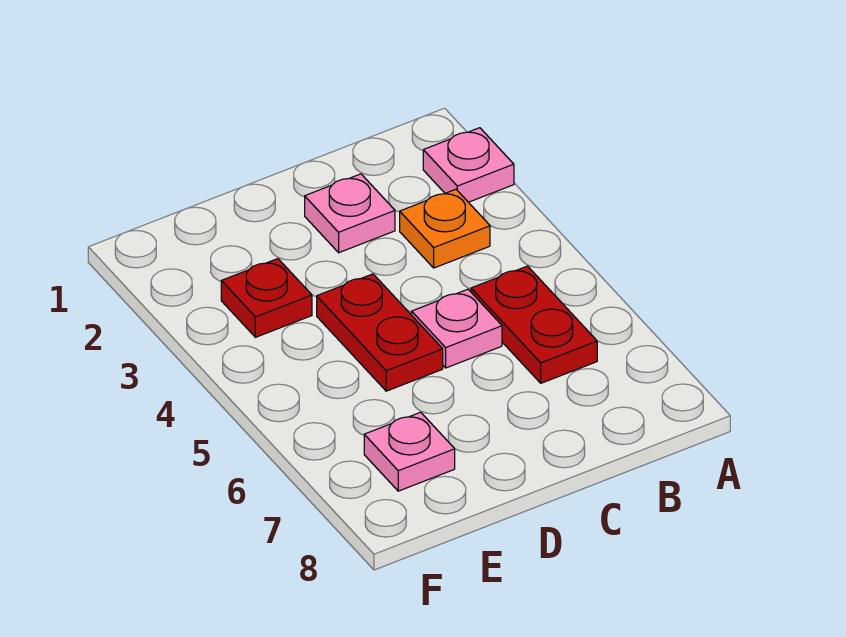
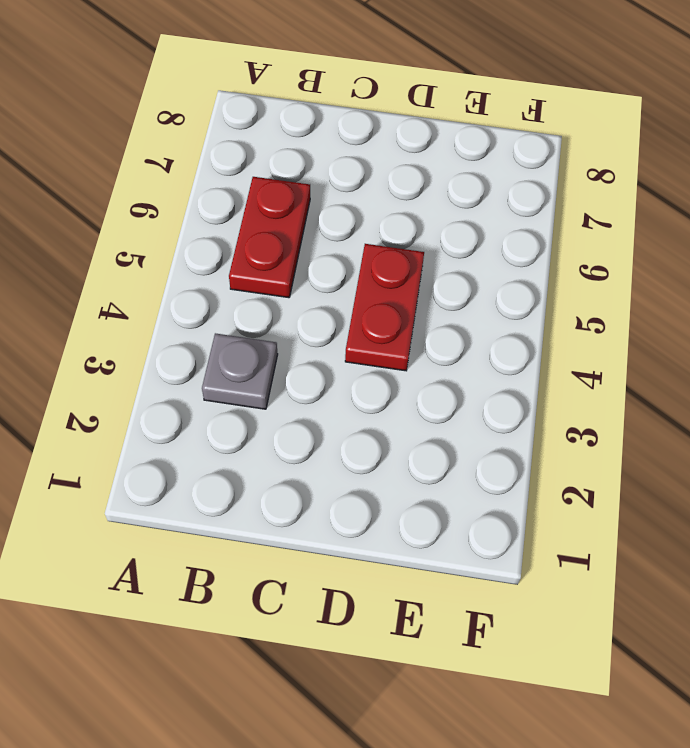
grey plate B3 level 1 -> orange plate B3 level 1
none -> pink plate A2 level 1
none -> pink plate C2 level 1

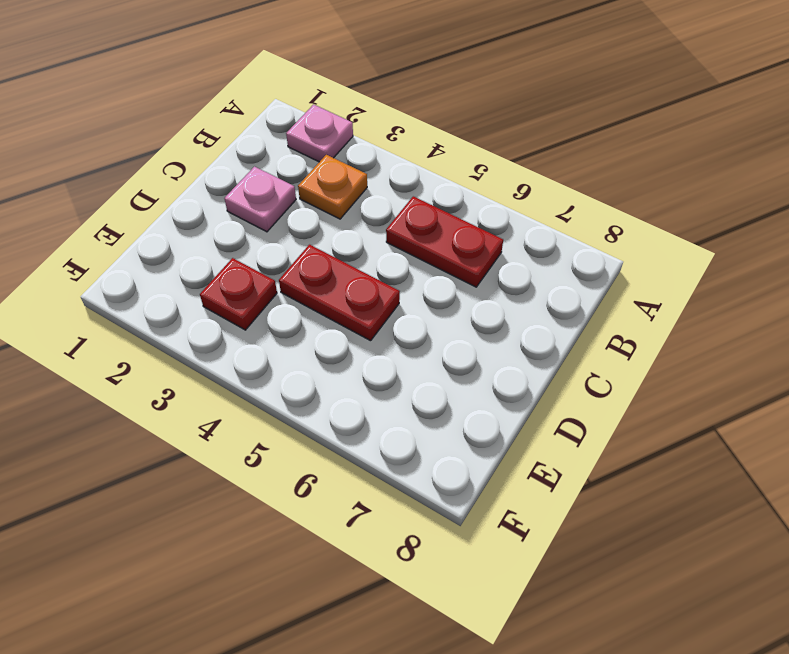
none -> pink plate C5 level 1
none -> pink plate E7 level 1

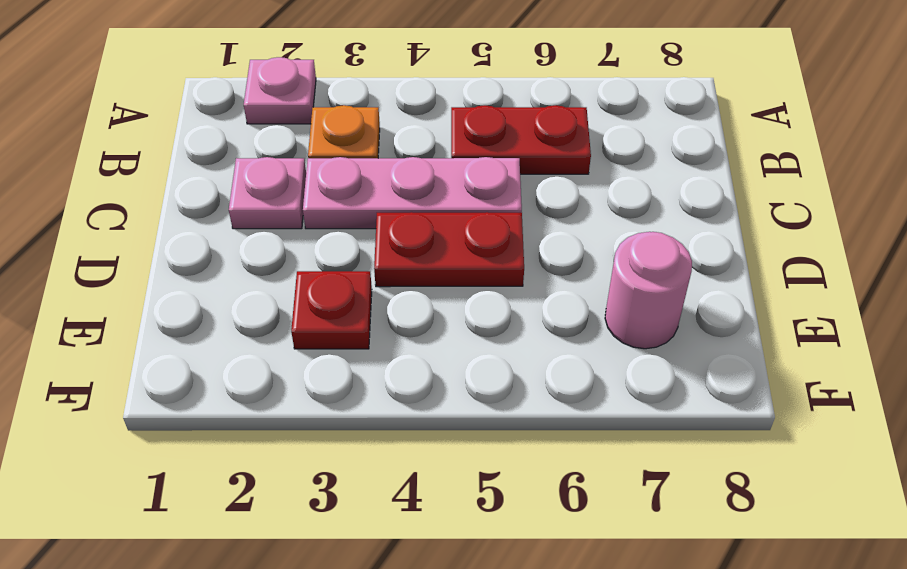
pink plate C3:C5 level 1 -> pink plate C5 level 1
pink round brick E7 level 1 -> pink plate E7 level 1

